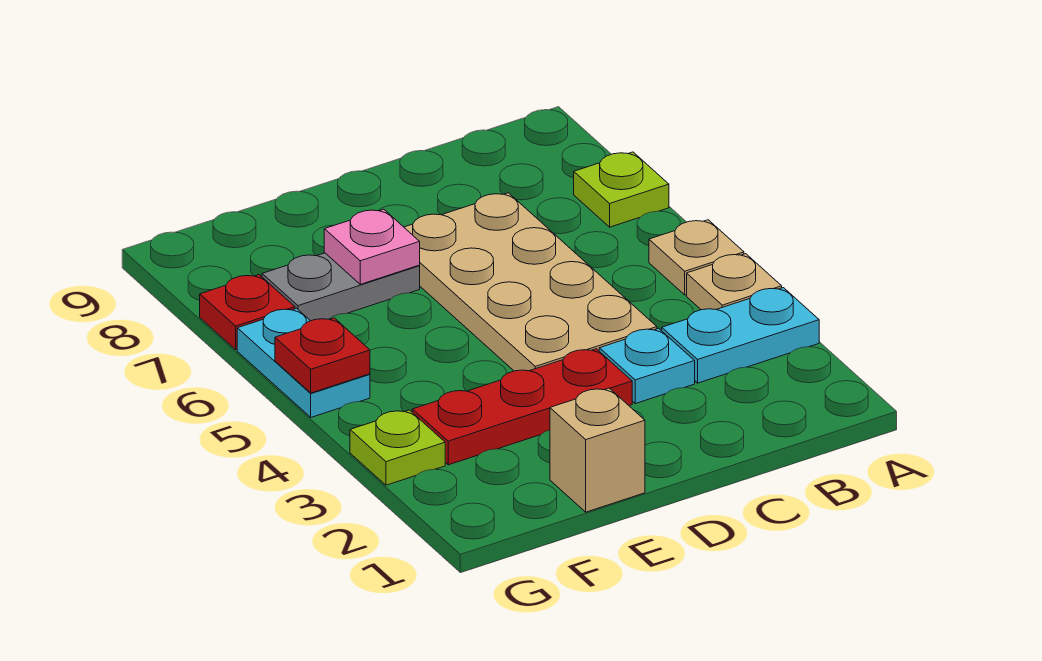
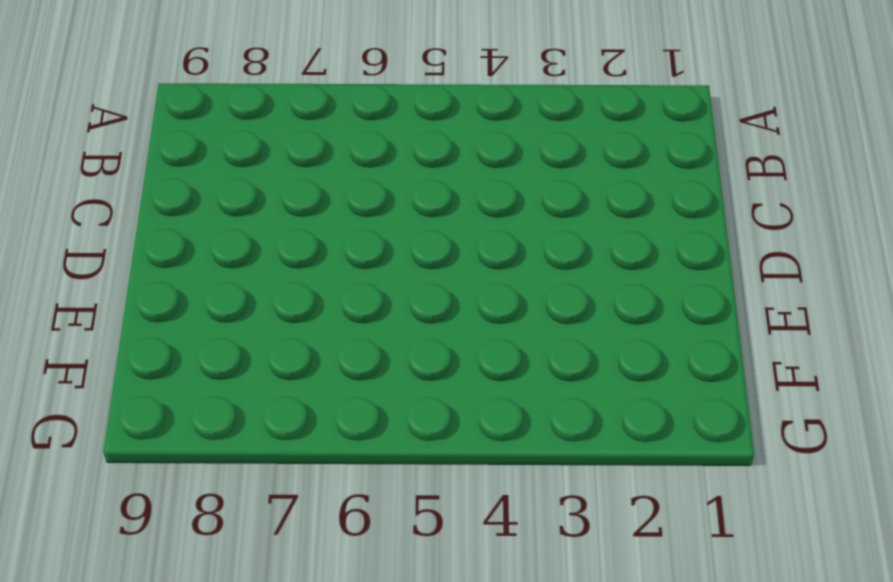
none -> cyan plate A3:B3 level 1
none -> tan plate A4 level 1
none -> tan plate A5 level 1

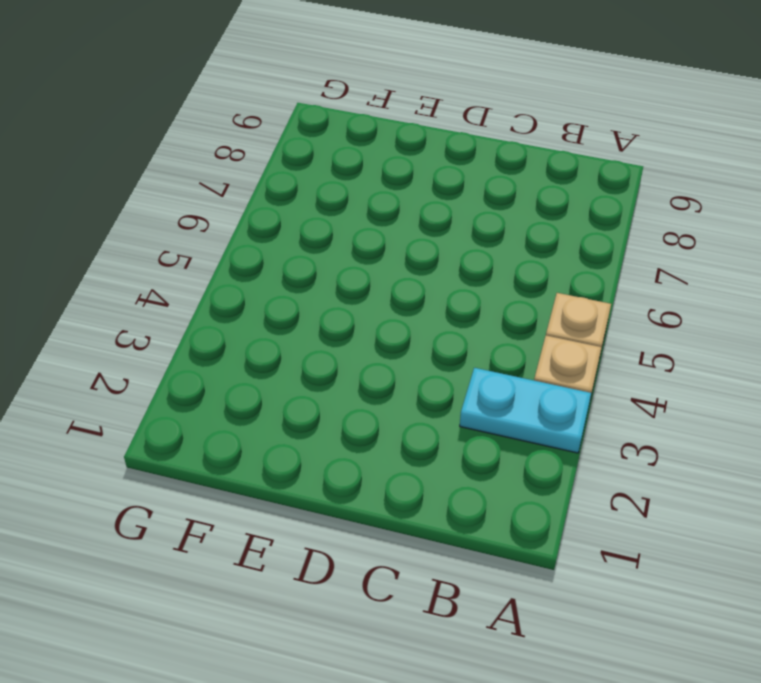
none -> lime plate A7 level 1
none -> cyan plate C3 level 1
none -> tan plate C4:D7 level 1

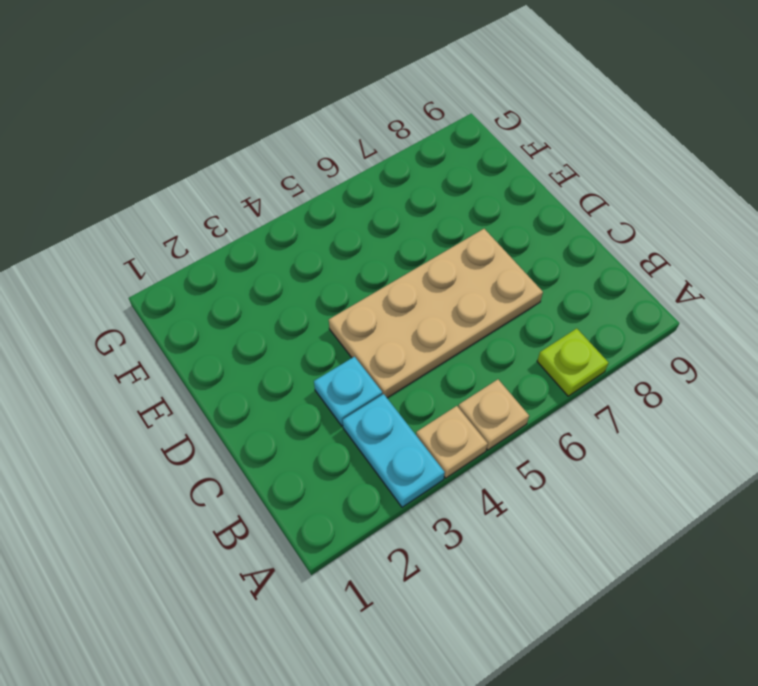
none -> red plate D3:F3 level 1
none -> tan brick E1 level 1
none -> grey plate E7:F7 level 1

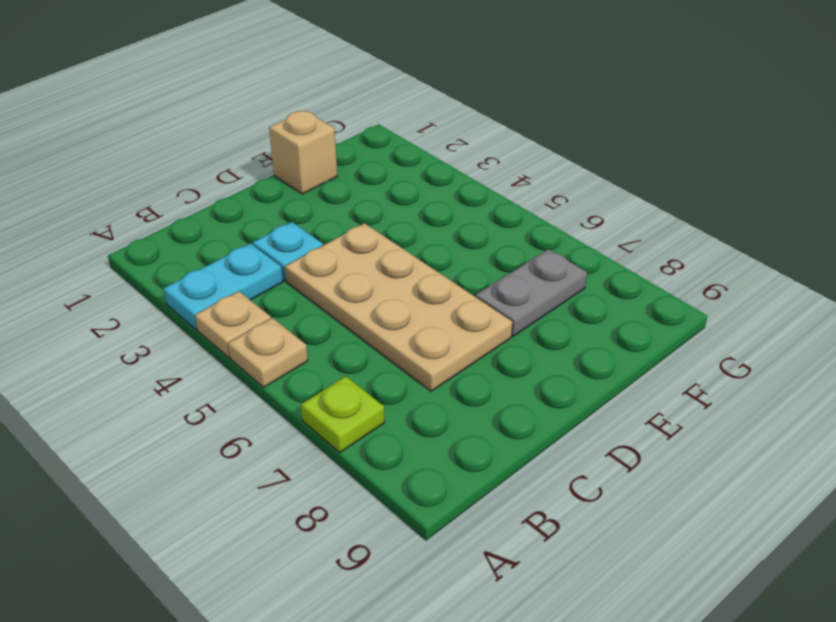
none -> red plate D3:F3 level 1
none -> lime plate G3 level 1
none -> cyan plate G5:G6 level 1

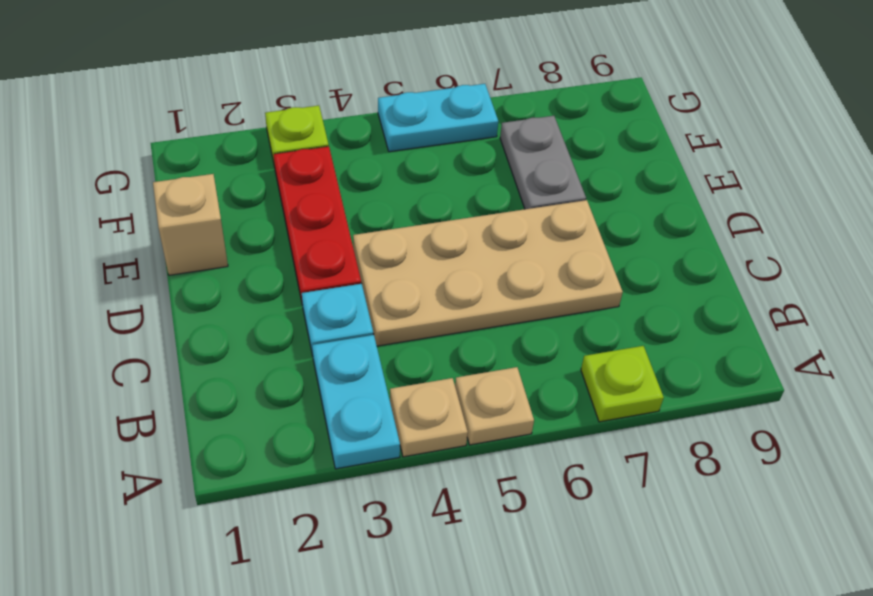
none -> red plate G7 level 1
none -> pink plate E7 level 2
none -> red plate G5 level 2

